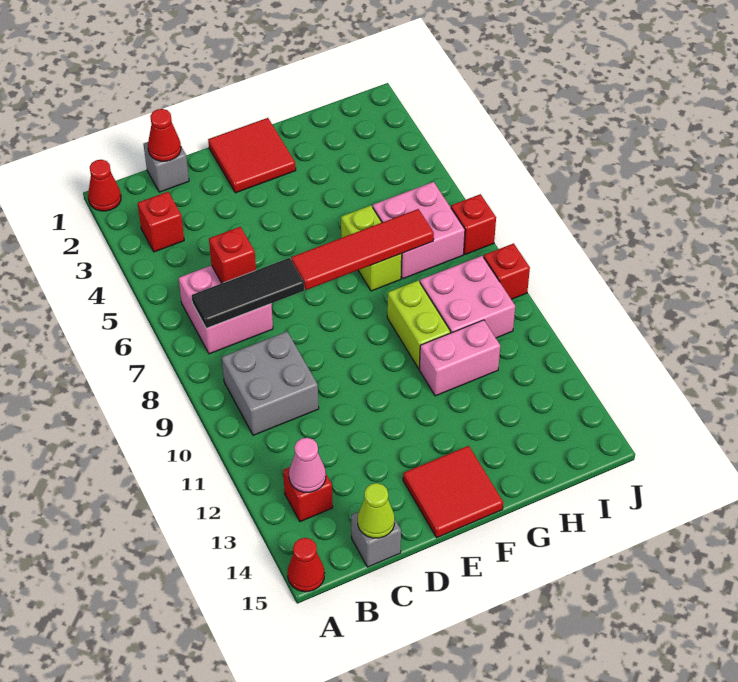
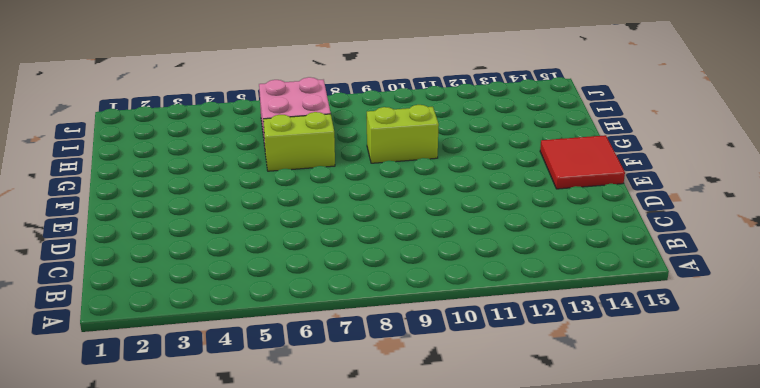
none -> red cone A1 level 1
none -> red cone A15 level 1
none -> red brick B3 level 1

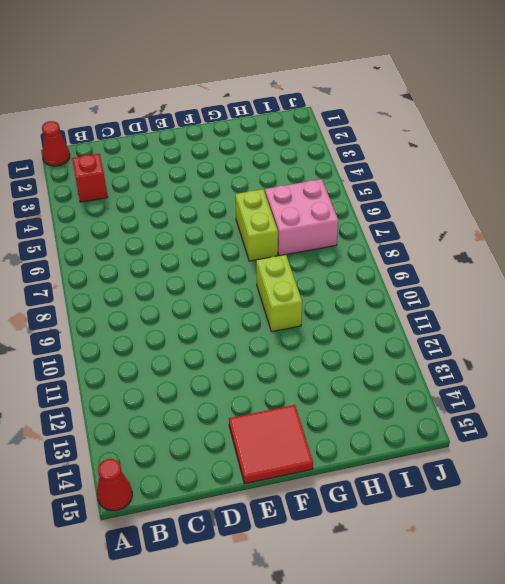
none -> pink brick B6:C7 level 1
none -> grey brick B9:C10 level 1
none -> red brick B13 level 1

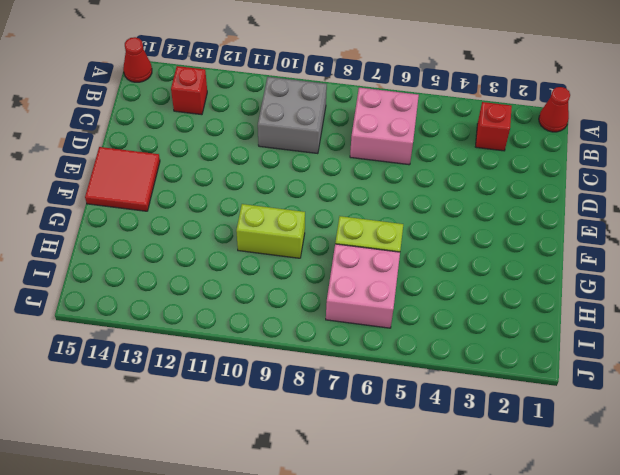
none -> grey brick C1 level 1
none -> grey brick C15 level 1
none -> red tile E1:F2 level 1

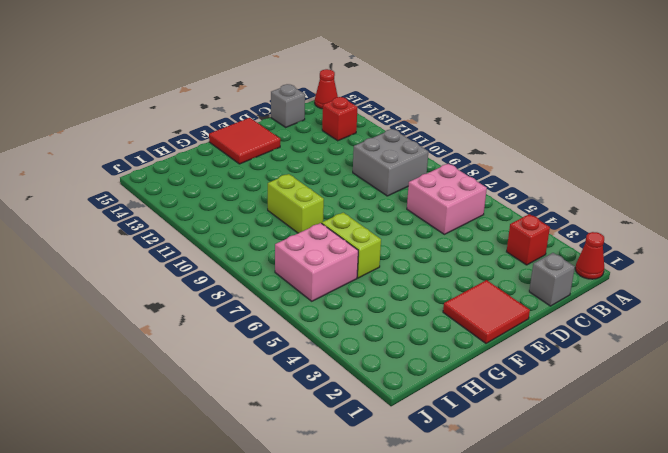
none -> pink brick G11:H11 level 1
none -> pink brick H9:I10 level 1
none -> red brick J7 level 1

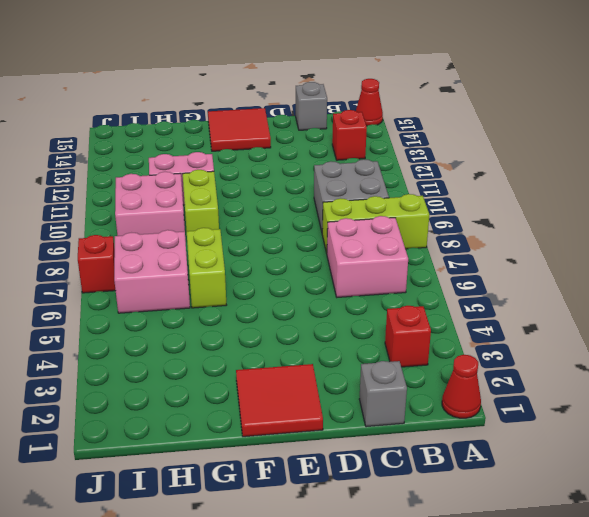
lime brick A8:C8 level 1 -> none
none -> red brick J9 level 1
none -> black tile B7:D7 level 2
none -> pink cone B13 level 2

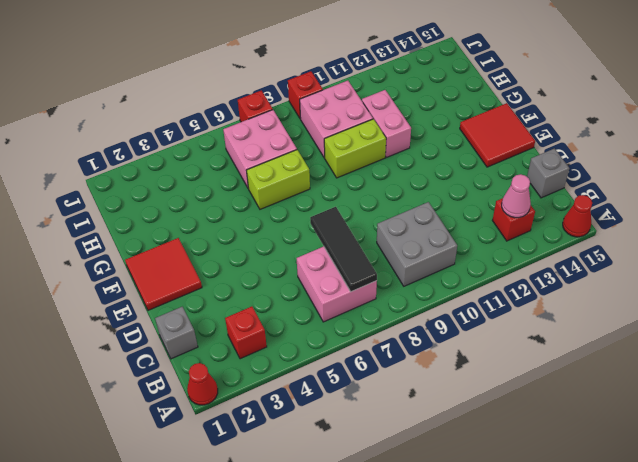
none -> red cone C1 level 2
none -> red brick C6 level 2
none -> lime cone C15 level 2

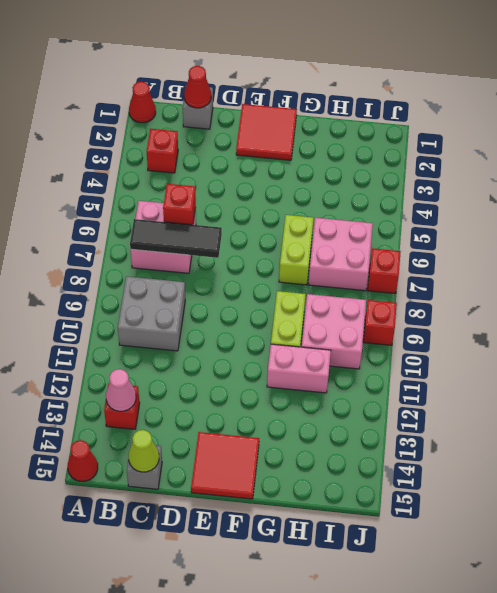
none -> red tile E7:H7 level 2

